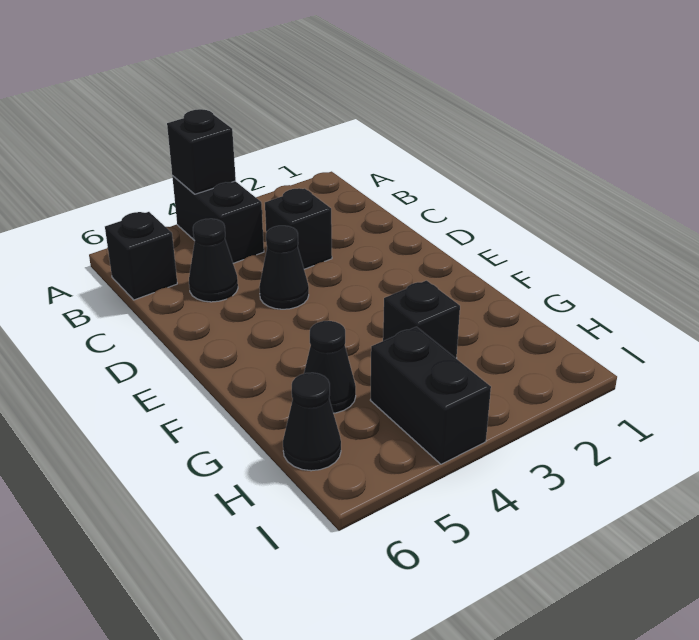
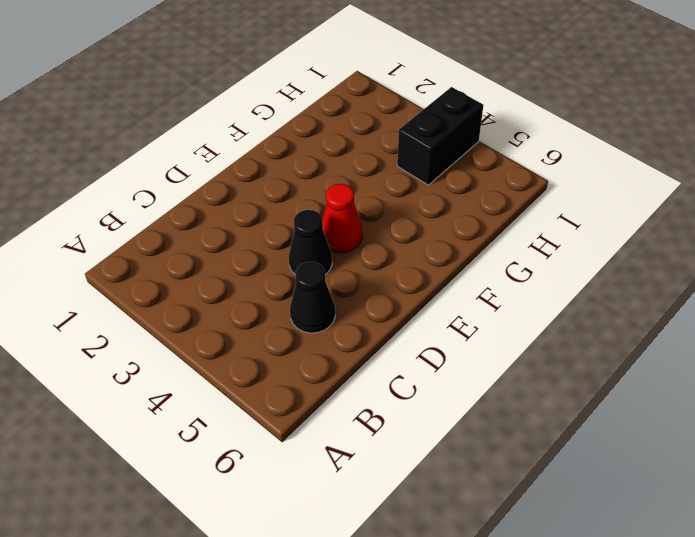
red cone E4 level 1 -> none
none -> black brick A4:B4 level 1
none -> black brick B6 level 1

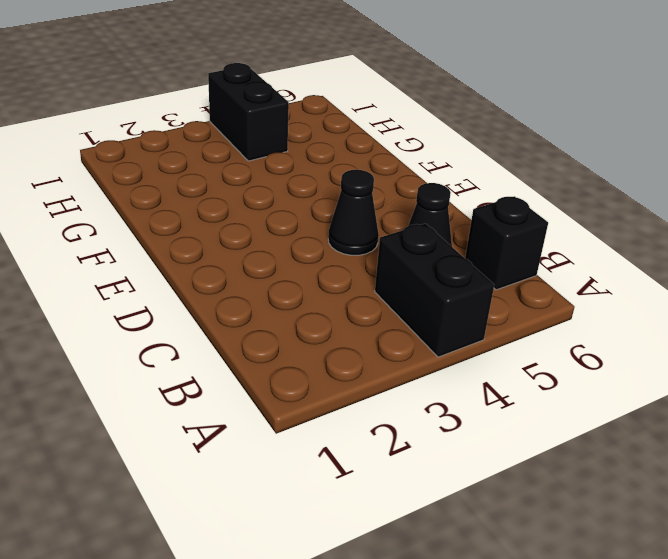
none -> black brick C3 level 1
none -> black brick G3 level 1

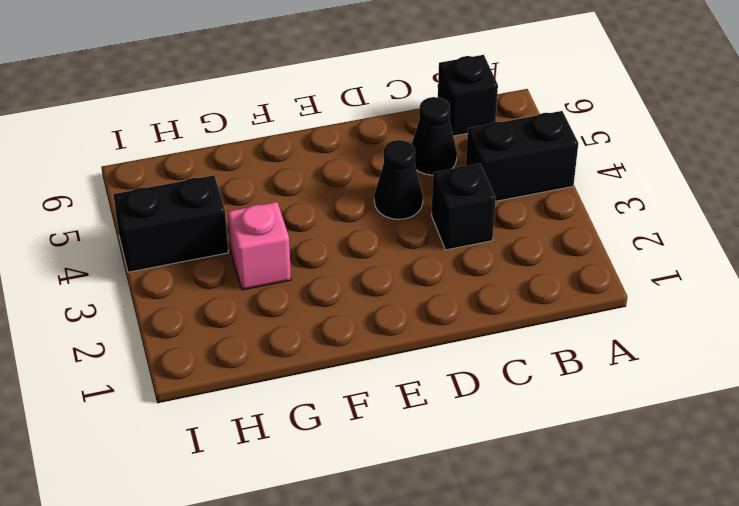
pink brick G3 level 1 -> black brick G3 level 1
none -> black cone G5 level 1
none -> black cone H6 level 1

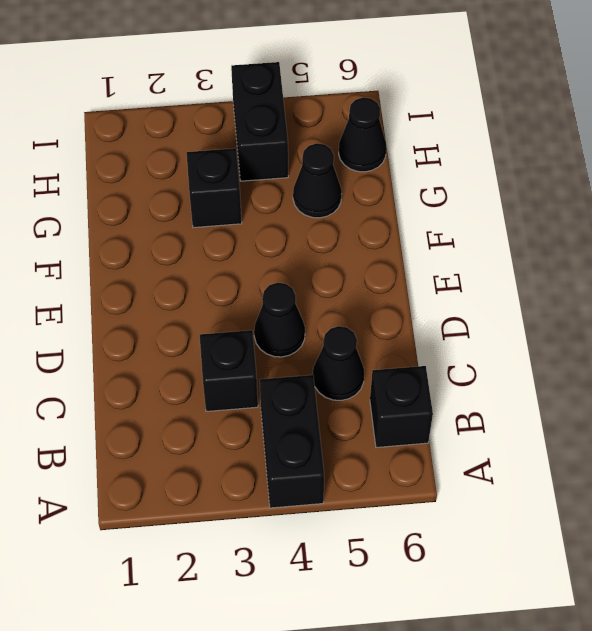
none -> black brick A4 level 2

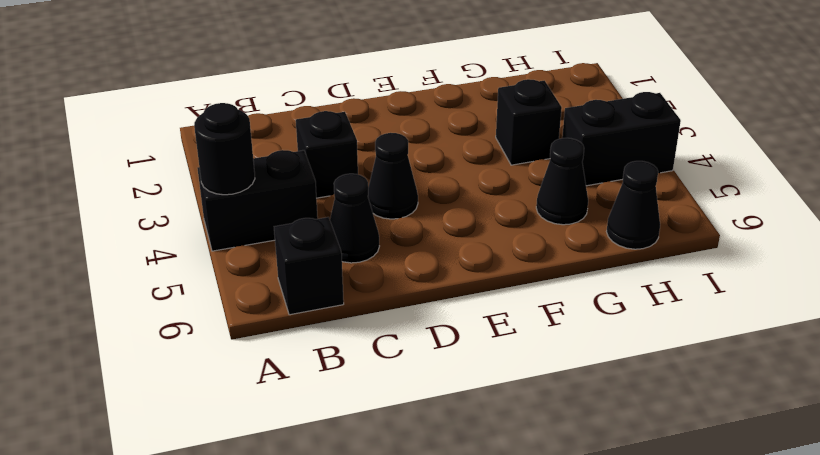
black round brick A4 level 2 -> black brick A4 level 2

